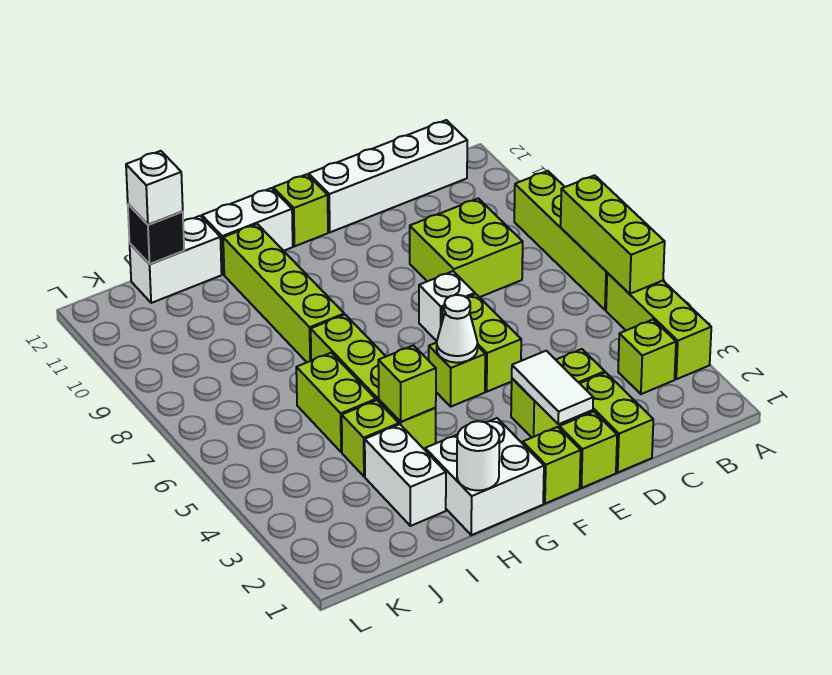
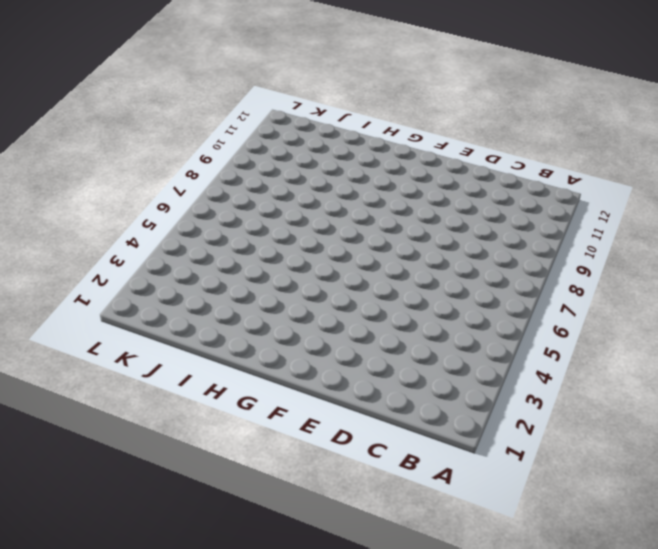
none -> lime brick A3:A5 level 1
none -> lime brick A6:A9 level 1
none -> lime brick B3 level 1

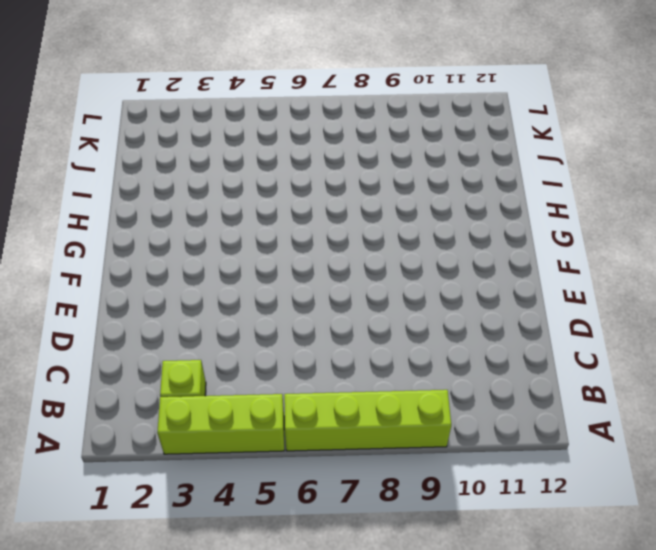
none -> white brick B12:E12 level 1
none -> lime brick C8:D9 level 1
none -> lime brick D1:D2 level 1

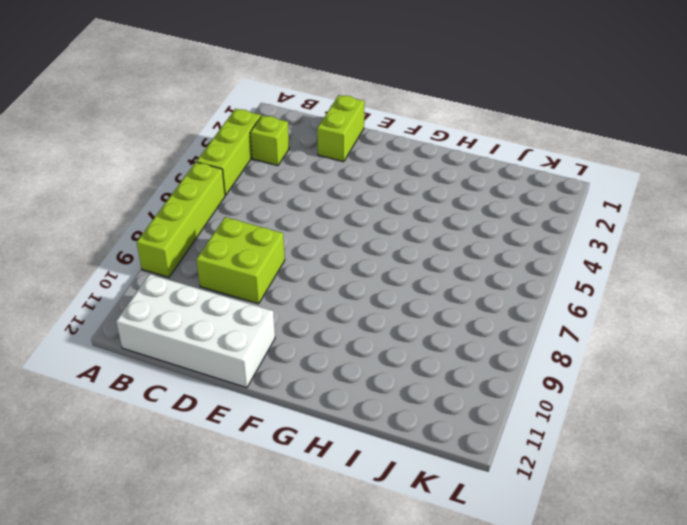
white brick B11:E12 level 1 -> white brick B12:E12 level 1
none -> lime brick D3:E3 level 1
none -> lime brick E1 level 1
none -> lime brick E5:E6 level 1

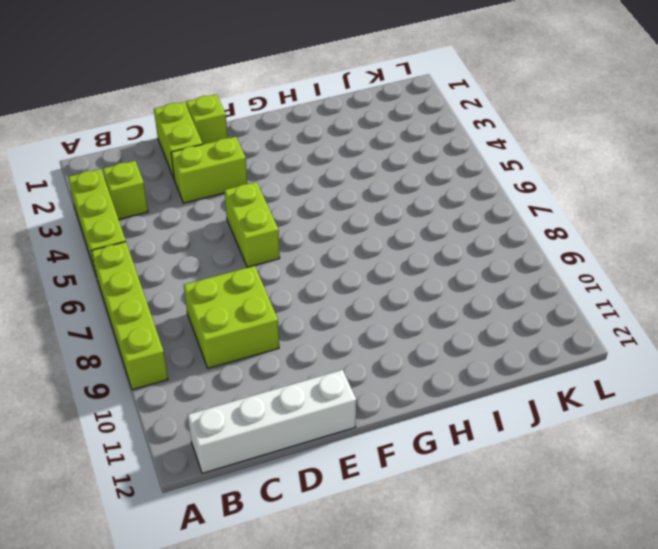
none -> white brick E7 level 1
none -> lime brick F1 level 1
none -> lime brick F5 level 1

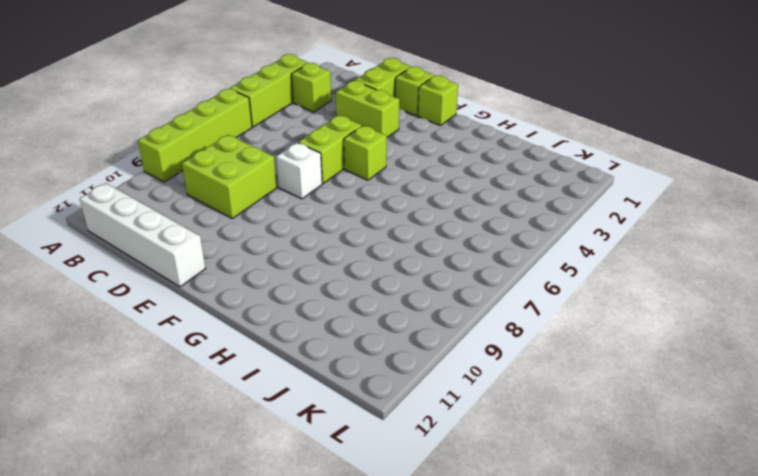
none -> lime brick F12 level 1
none -> white brick G1:H2 level 1
none -> white brick G12:H12 level 1

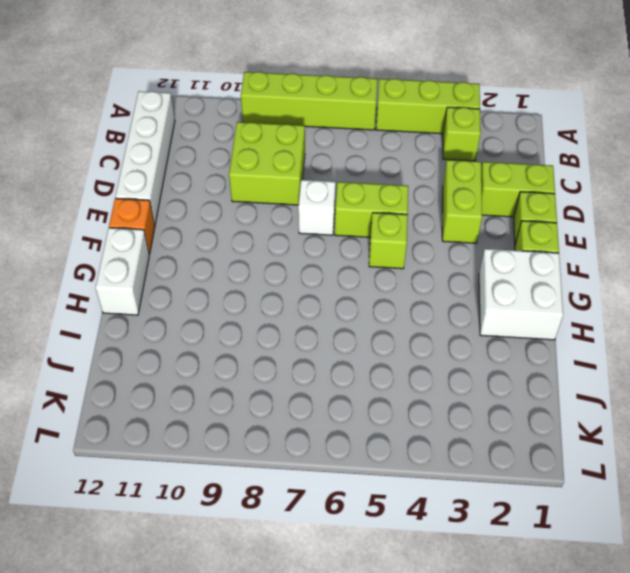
orange brick F12 level 1 -> lime brick F12 level 1
none -> lime brick H4:H7 level 1
none -> lime brick H8:H11 level 1
none -> white brick I2:I3 level 1

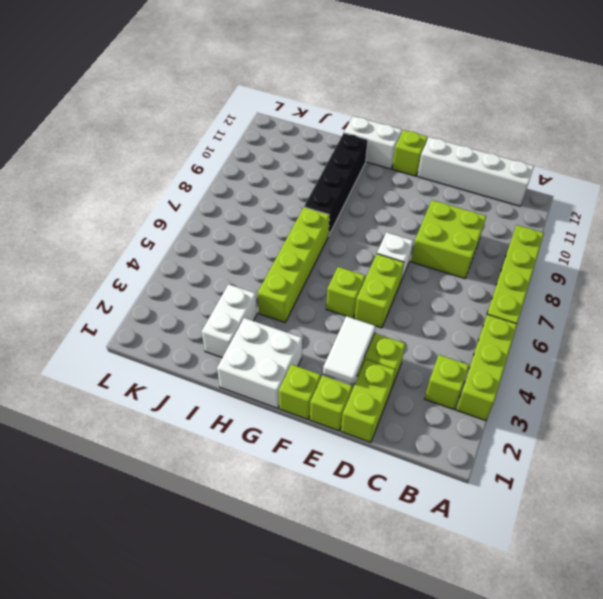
black brick H8:H11 level 1 -> lime brick H8:H11 level 1
none -> lime brick I4 level 1
none -> lime brick I5:I6 level 1
none -> white brick I12:J12 level 1

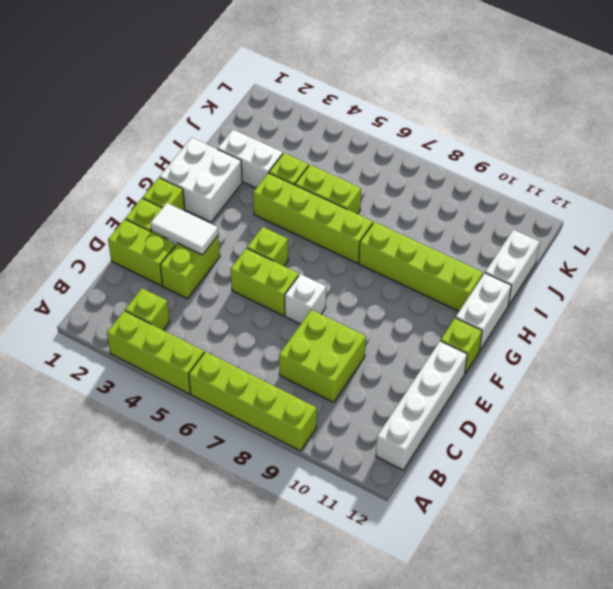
none -> lime brick A5:A7 level 2
none -> white cone F5 level 2
none -> white round brick H1 level 2

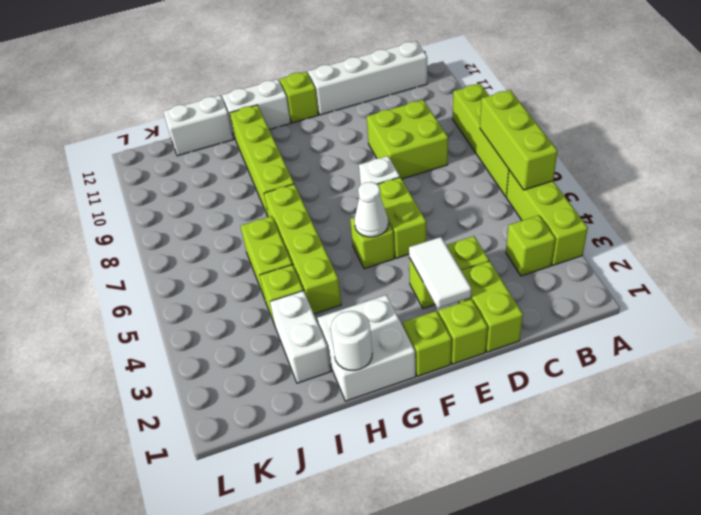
none -> lime brick H4 level 2
none -> black brick J12 level 2
none -> white brick J12 level 3

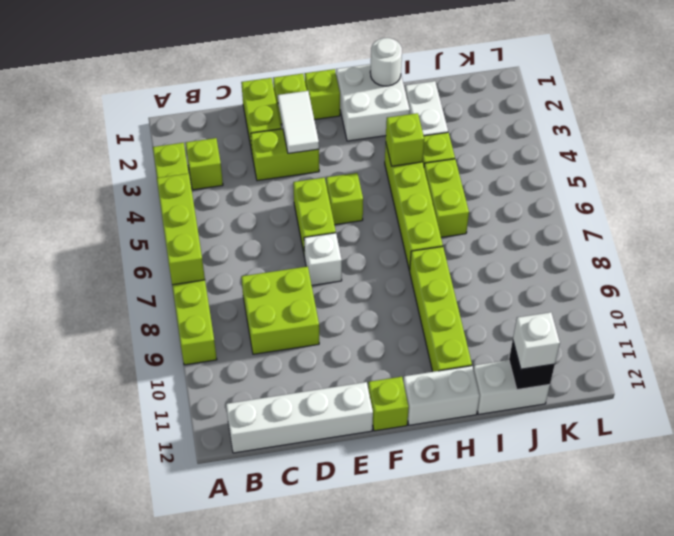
none -> white cone F5 level 2

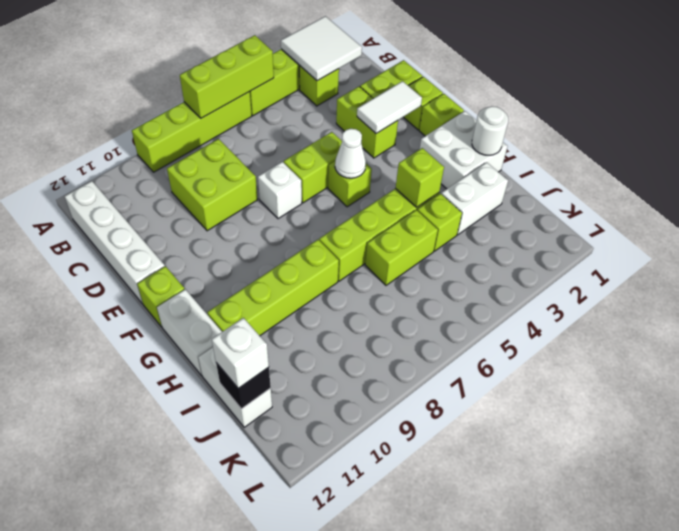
white tile A2:B3 level 2 -> none

